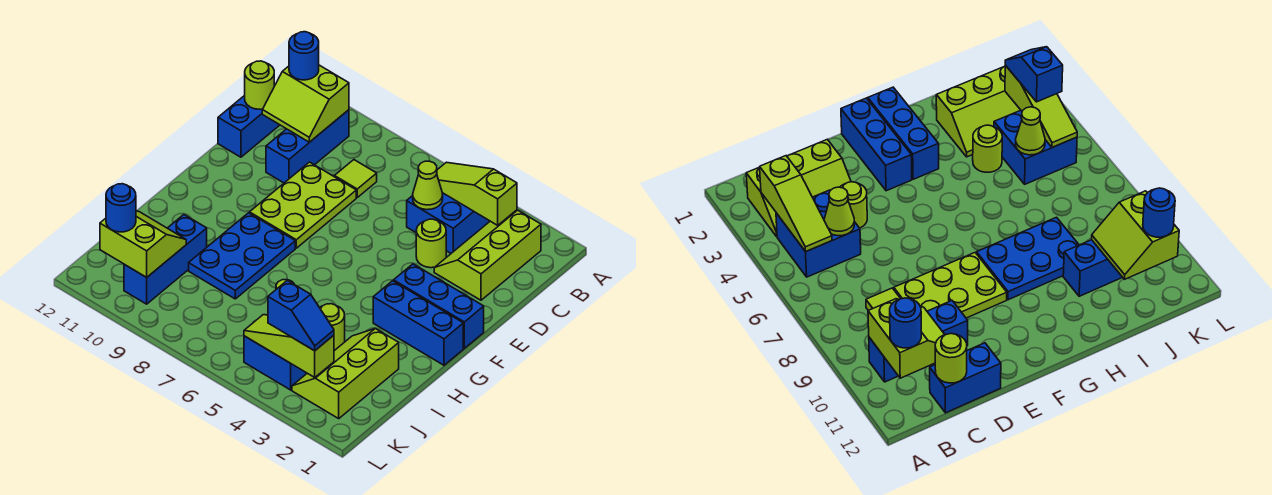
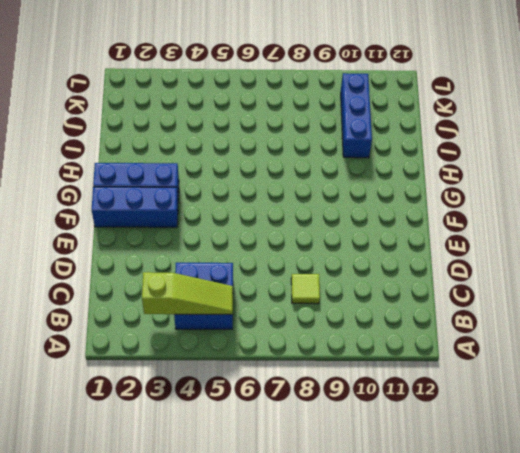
none -> lime slope B2:D3 level 1 top 2
none -> blue brick B10:D10 level 1
none -> blue brick C12:D12 level 1

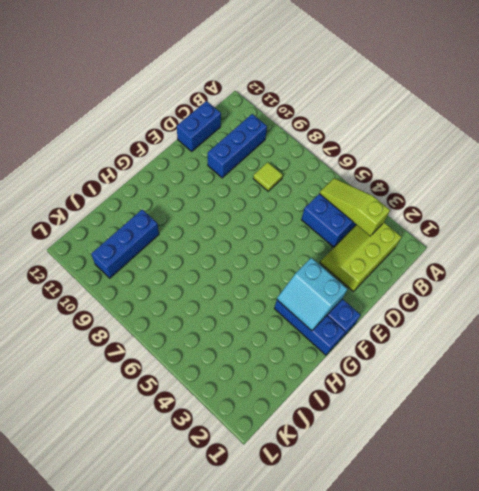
cyan slope F2:G3 level 2 top F -> none
none -> lime round brick D4 level 1
none -> lime plate D8:F9 level 1
none -> blue plate G8:I9 level 1

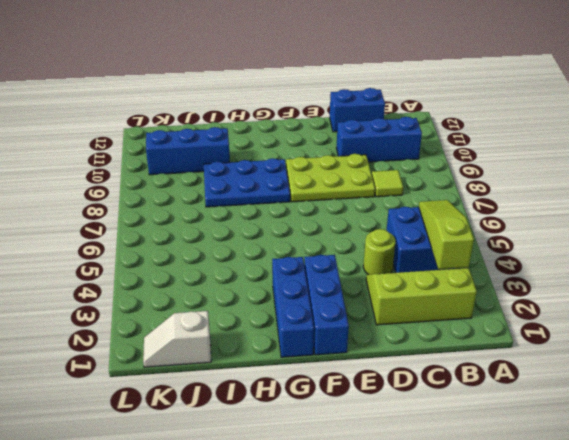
white slope J1:K1 level 1 top J -> none
none -> lime slope I2:K3 level 1 top 2
none -> lime round brick I4 level 1
none -> blue brick J4:K5 level 1

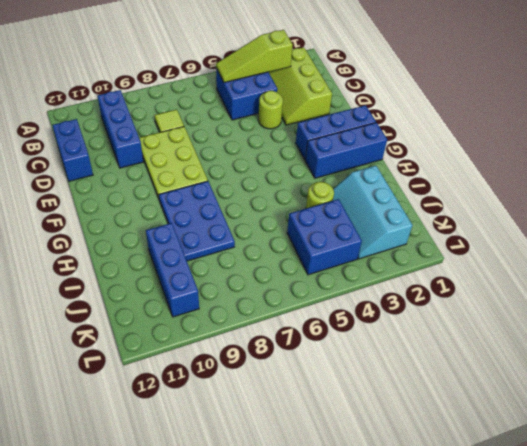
cyan slope I2:K3 level 1 top 2 -> lime slope I2:K3 level 1 top 2
none -> lime slope B10:C11 level 2 top B
none -> lime cone C5 level 2
none -> lime round brick C12 level 2

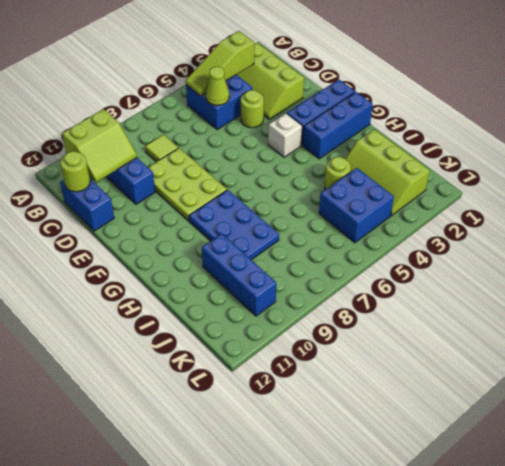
white brick F4 level 1 -> none
none -> lime cone J5 level 2
none -> lime slope J10:K11 level 2 top K
none -> lime slope K3:K5 level 2 top 3

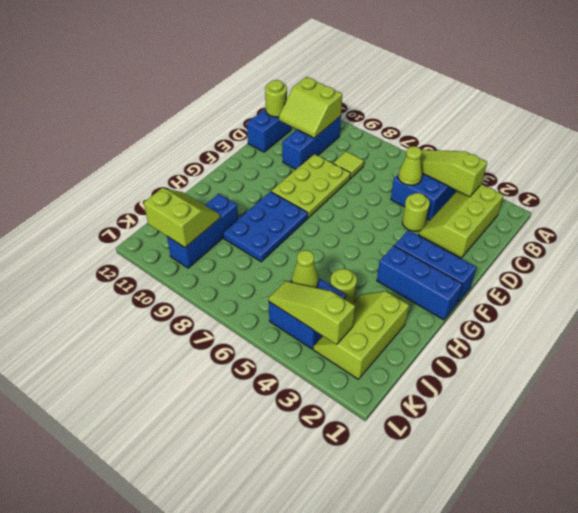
none -> blue round brick B11 level 3
none -> blue slope K3:K4 level 3 top 4
none -> blue round brick K11 level 3

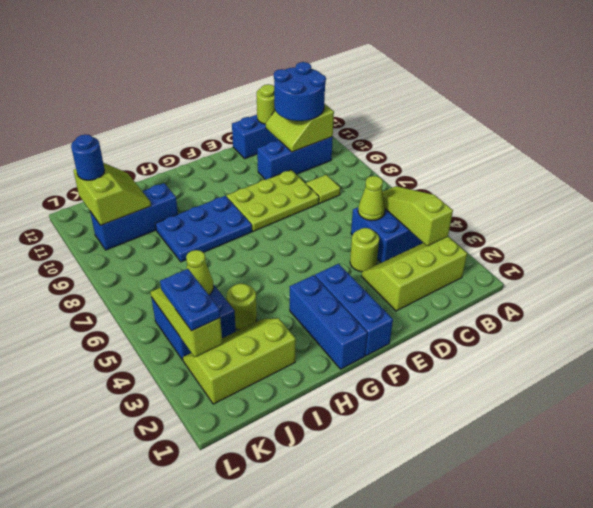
blue round brick B10:C11 level 3 -> blue round brick B11 level 3
blue plate K3:K4 level 3 -> blue slope K3:K4 level 3 top 4

